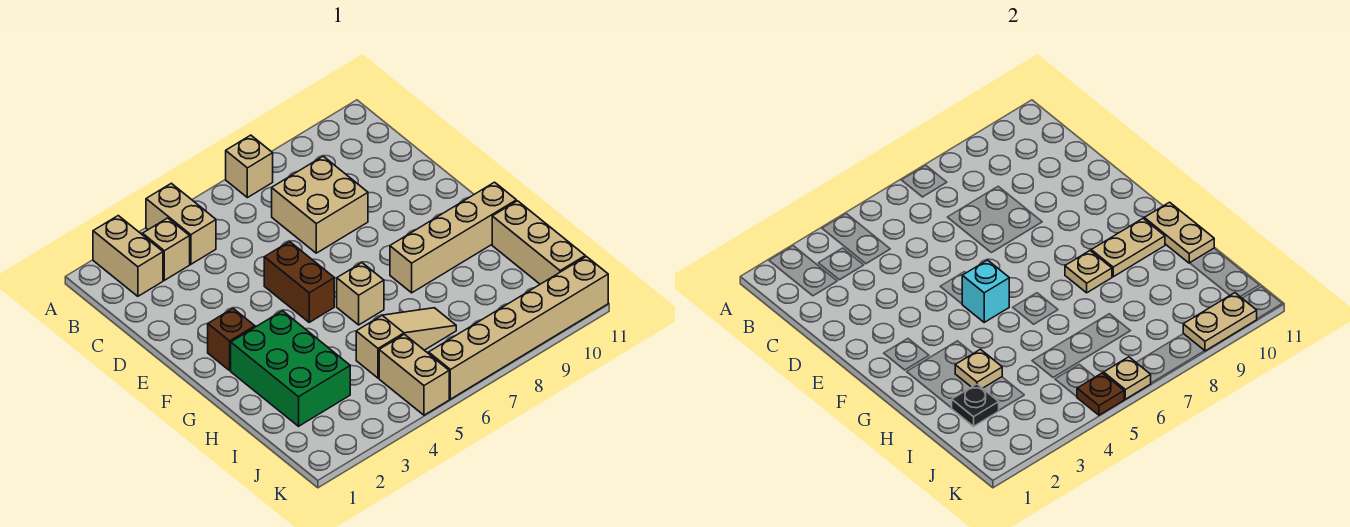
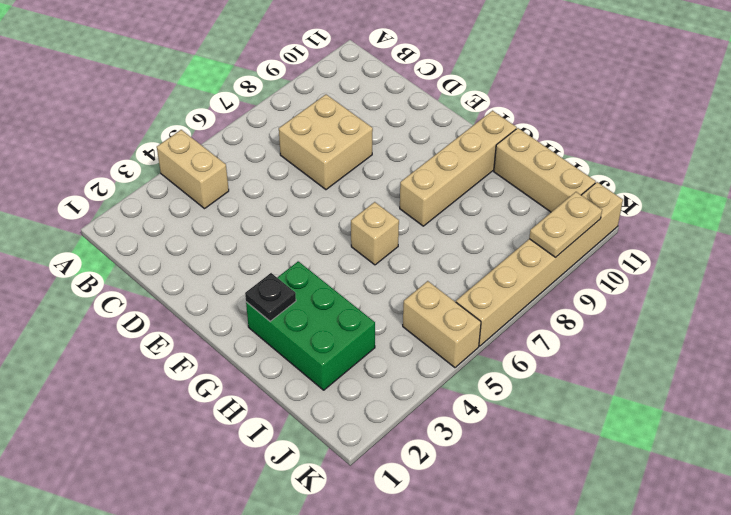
black plate G2 level 2 -> black plate I2 level 2
none -> tan brick A2:B2 level 1
none -> tan brick A7 level 1
none -> tan brick B3 level 1

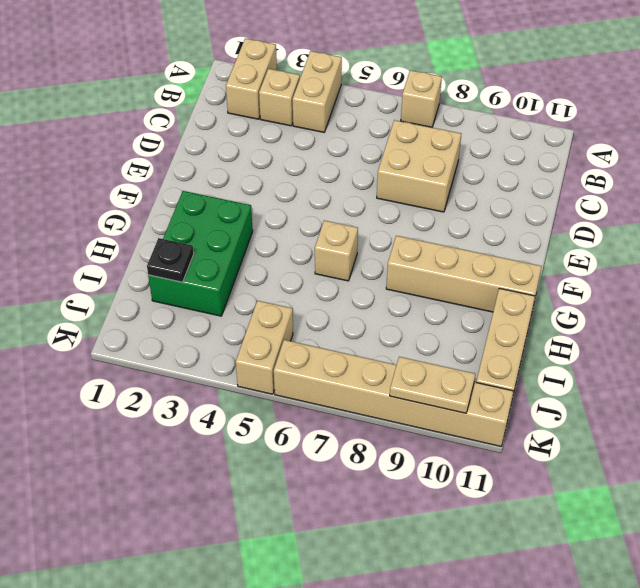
none -> brown brick E5:F5 level 1
none -> brown brick F2 level 1
none -> tan slope I5:I7 level 1 top 5

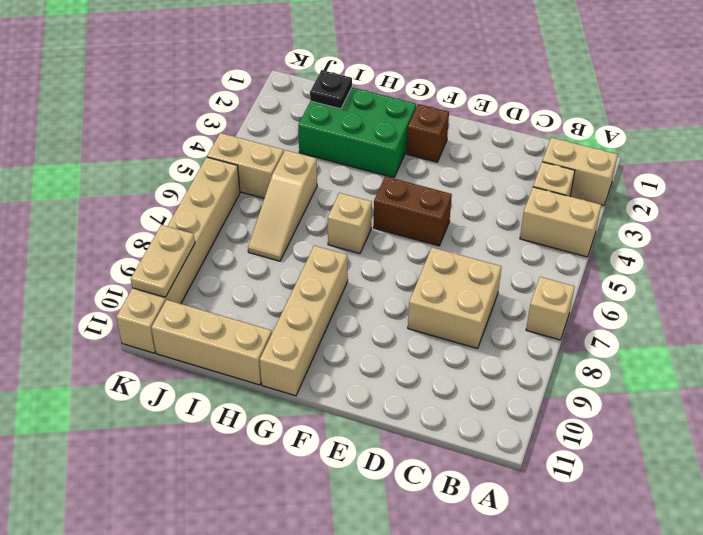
none -> cyan brick F5 level 2
none -> tan plate G8 level 2
none -> tan plate G9:G10 level 2

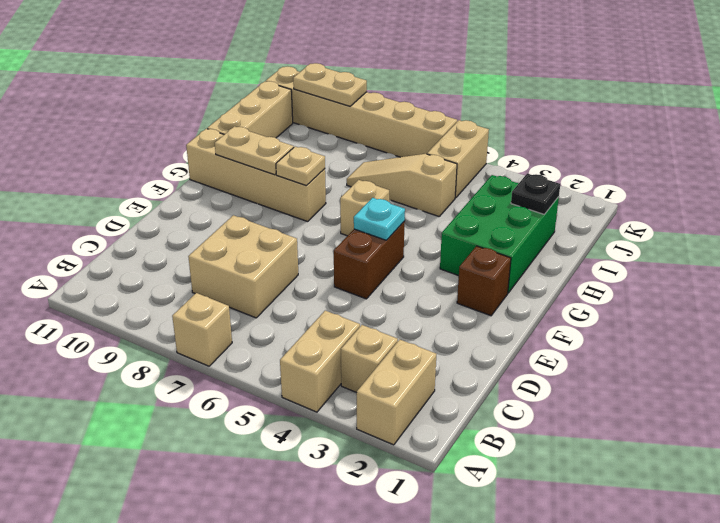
cyan plate F5 level 2 -> cyan brick F5 level 2
none -> tan plate G11:H11 level 2
none -> tan plate H3 level 2
none -> brown plate K5 level 2

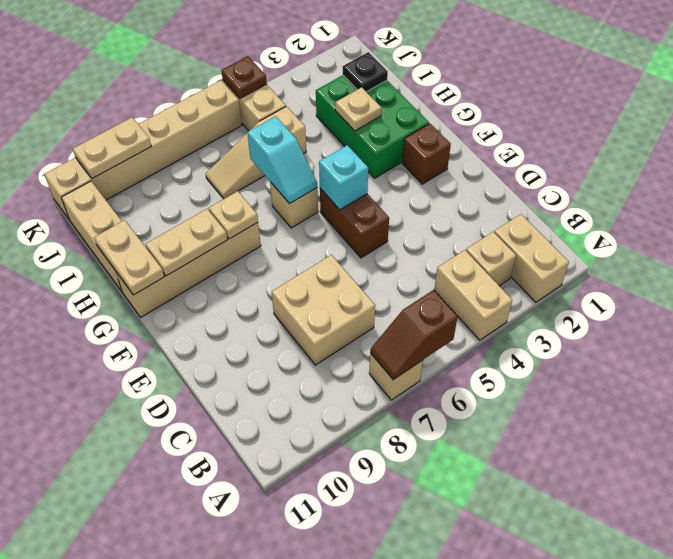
brown slope A6:A7 level 2 top 6 -> none
cyan slope G6:H6 level 2 top H -> none
none -> tan plate K6 level 2

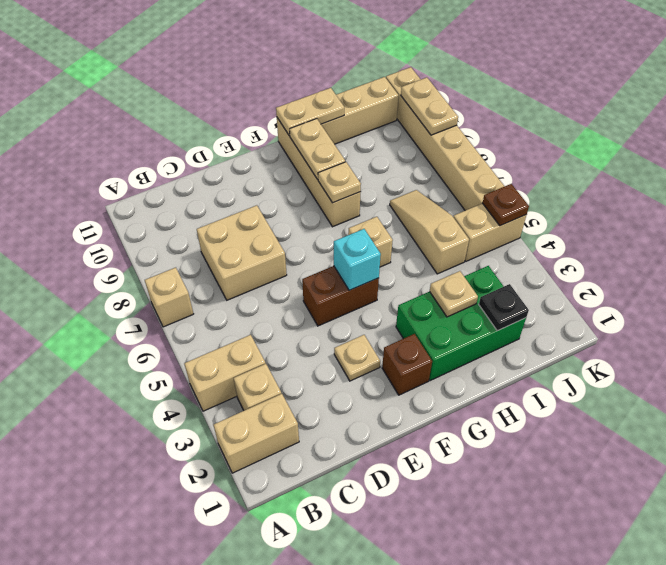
tan plate E3 level 1 -> tan plate K6 level 2

